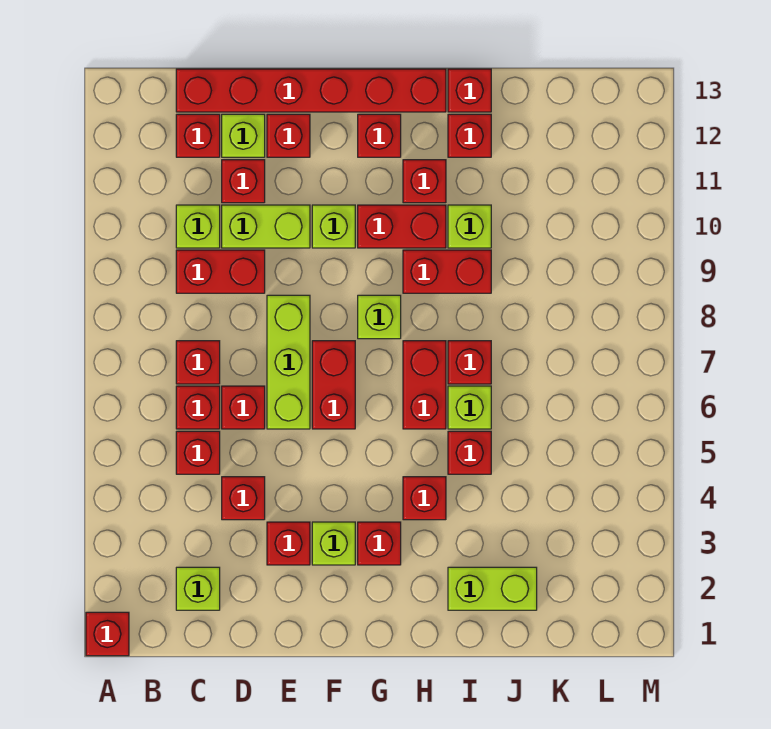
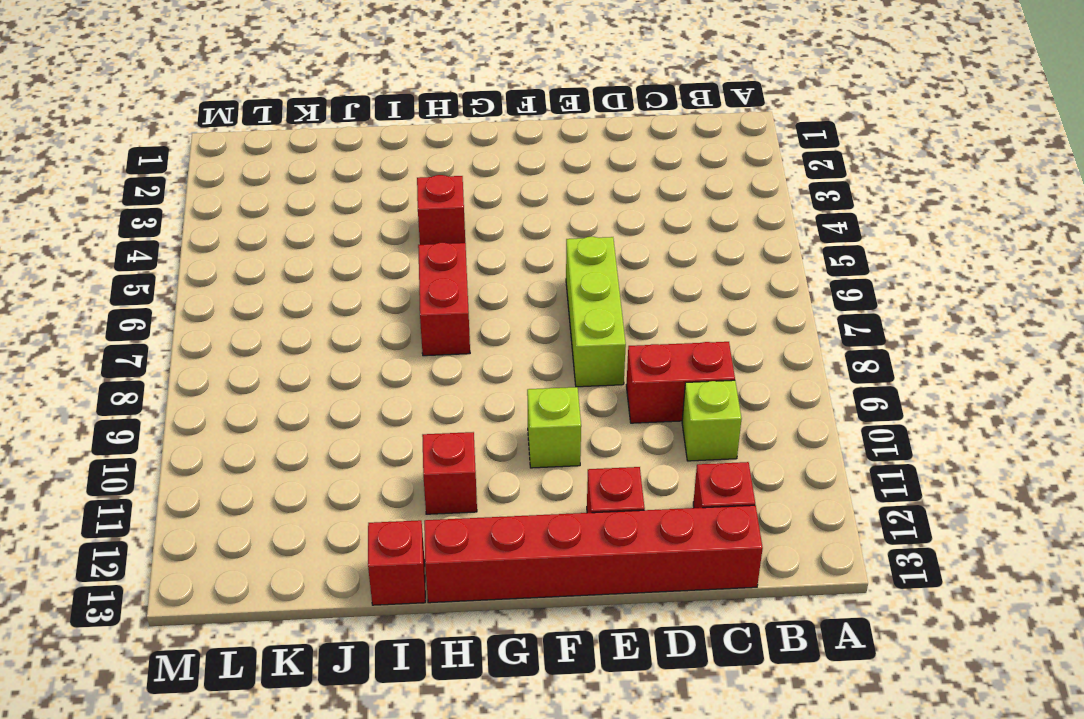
none -> red brick A1 level 1
none -> lime brick C2 level 1
none -> red brick C5 level 1
none -> red brick C6 level 1

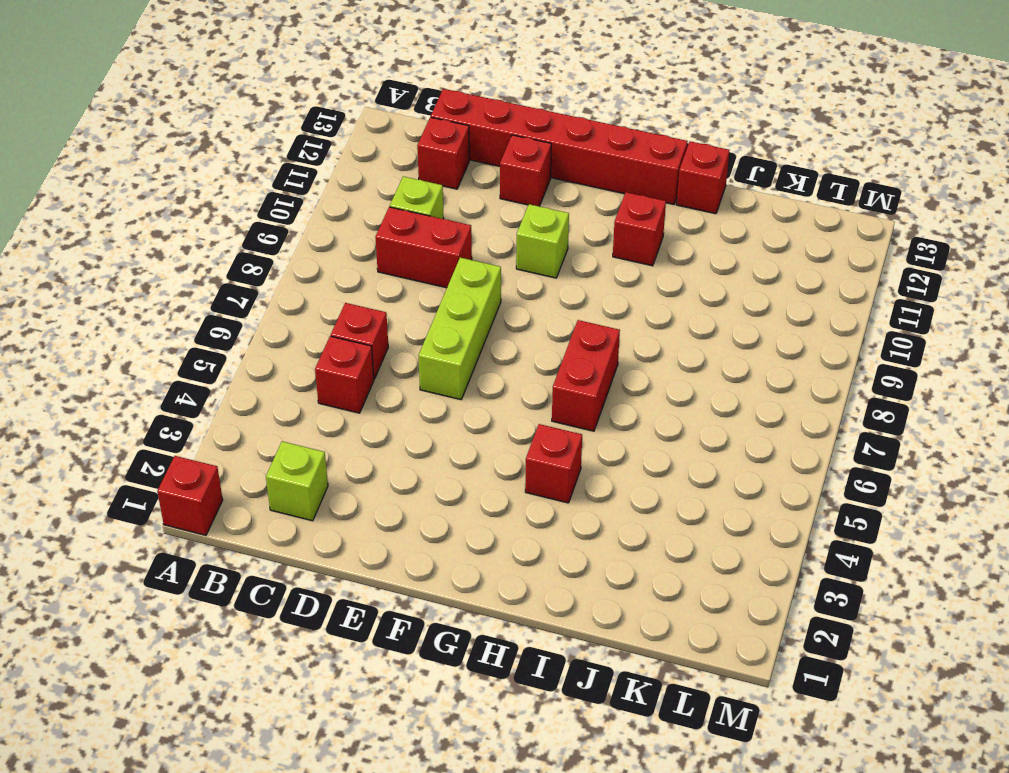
none -> red brick C7 level 1
none -> red brick D4 level 1
none -> red brick D6 level 1
none -> lime brick D10:E10 level 1

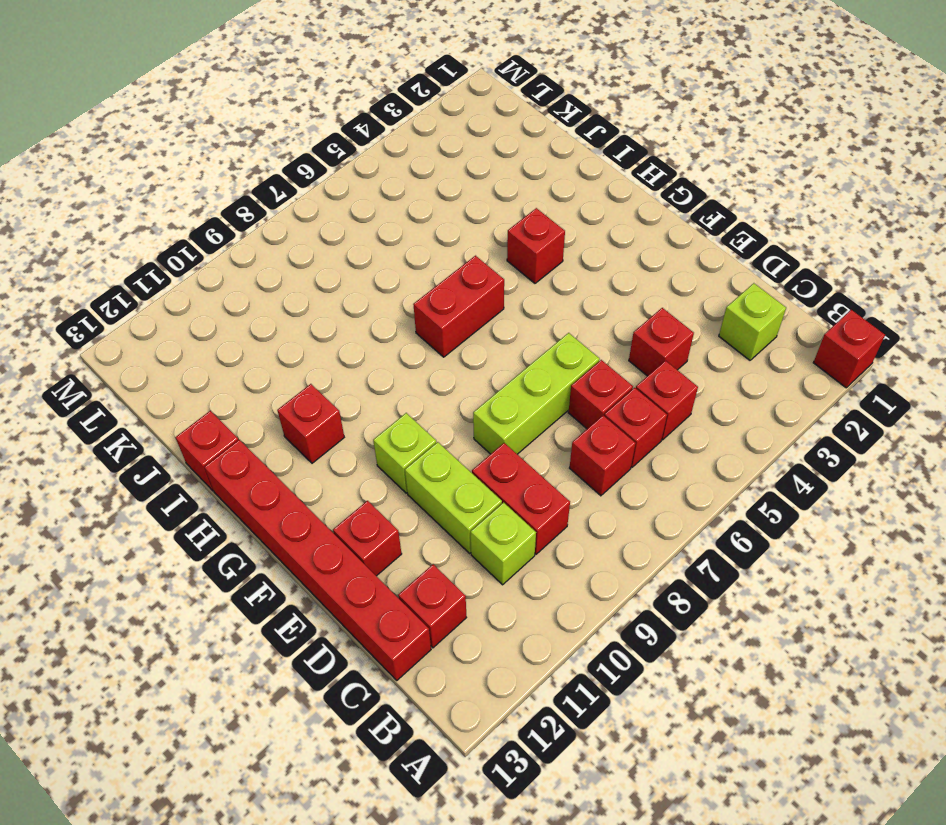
none -> red brick D11 level 1
none -> lime brick D12 level 1
none -> red brick E3 level 1
none -> lime brick F3 level 1

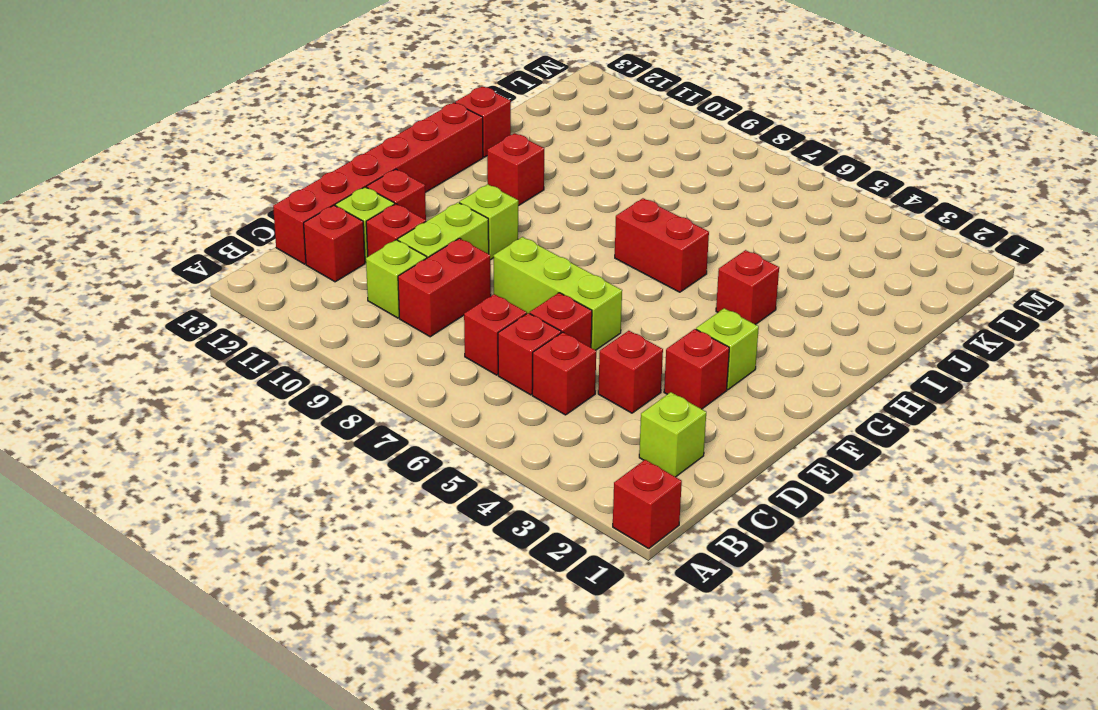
none -> red brick F6:F7 level 1
none -> red brick G3 level 1
none -> lime brick G8 level 1
none -> red brick G10:H10 level 1

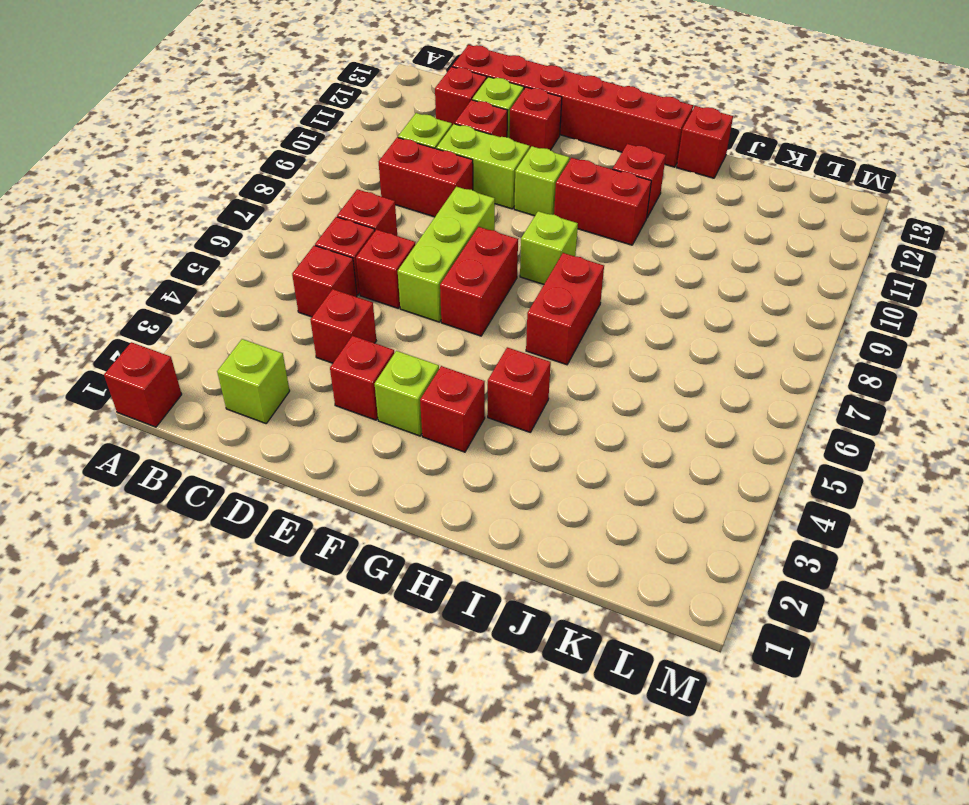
none -> red brick G12 level 1
none -> red brick H9:I9 level 1
none -> lime brick I2:J2 level 1
none -> red brick I5 level 1

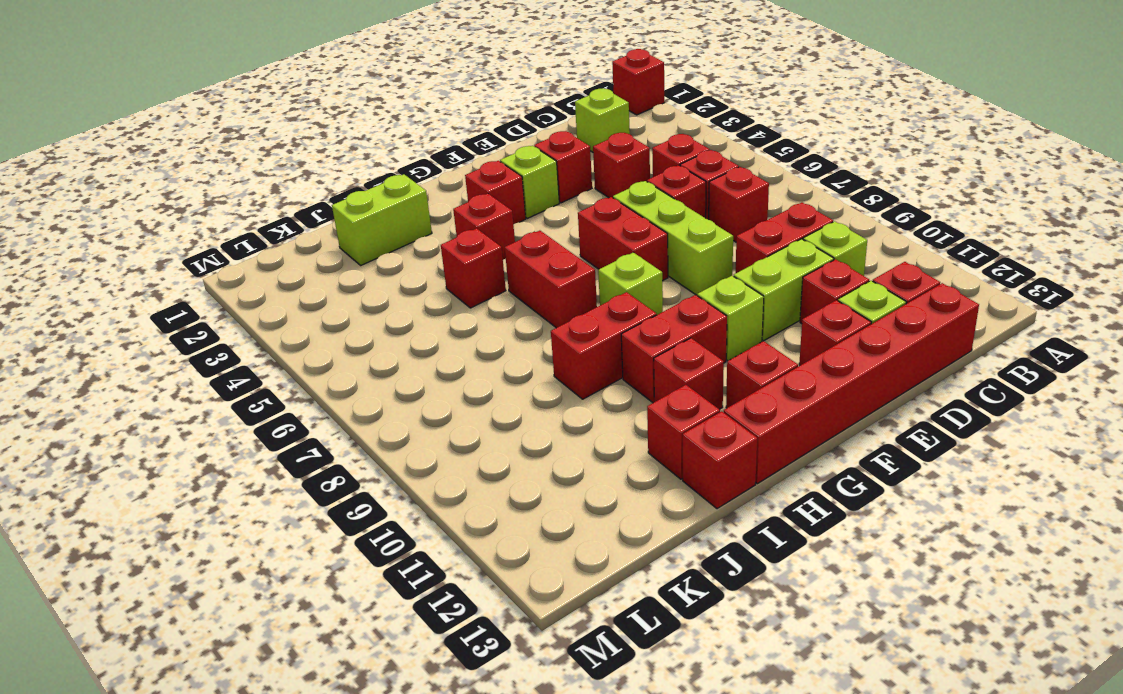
none -> lime brick I6 level 1
none -> red brick I7 level 1
none -> lime brick I10 level 1

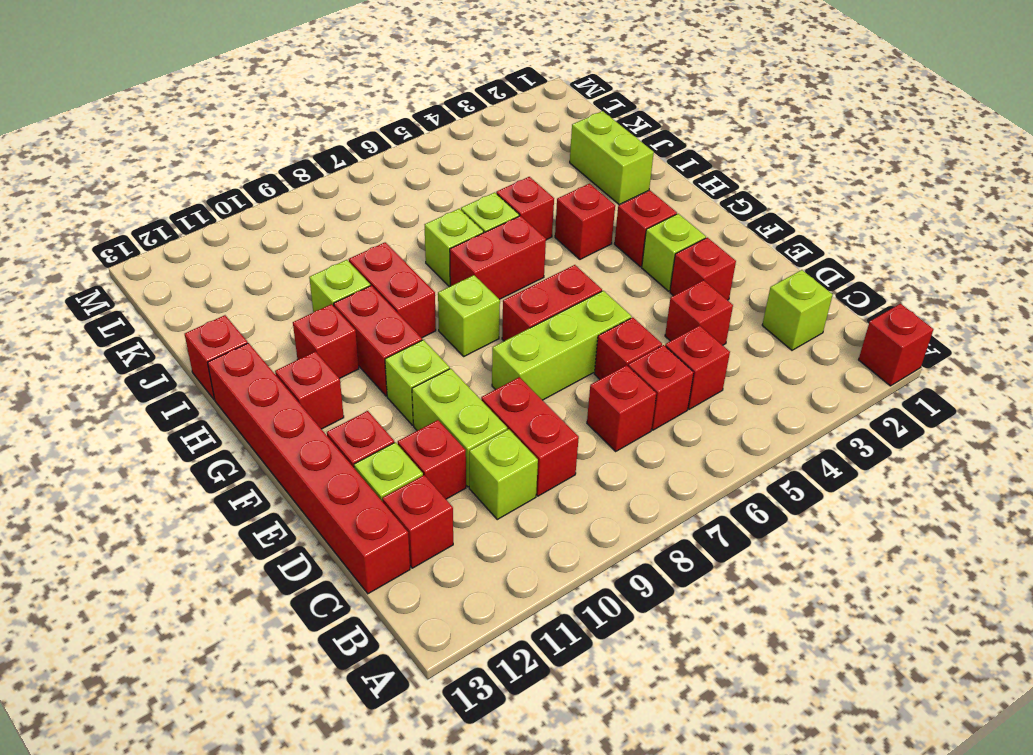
lime brick I7 level 1 -> red brick I7 level 1
none -> red brick I12 level 1

